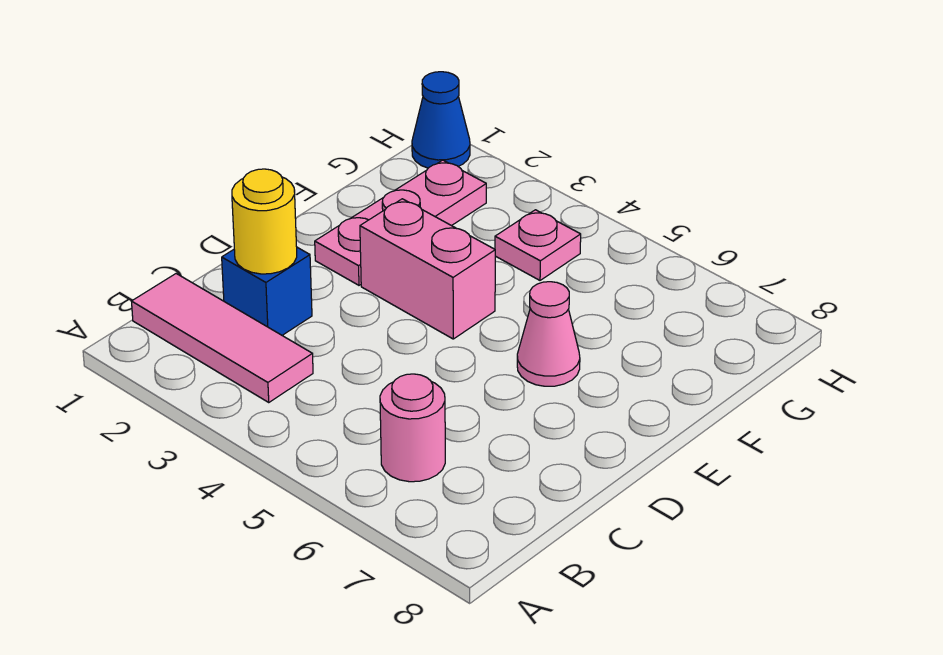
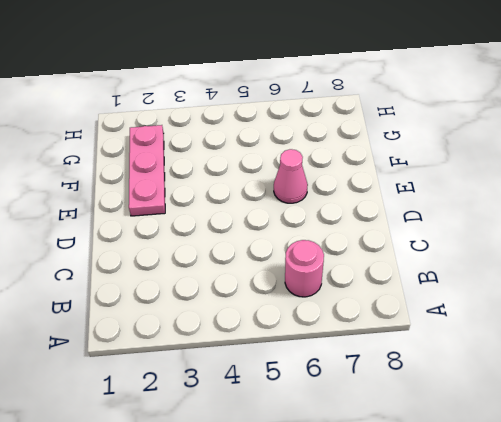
none -> pink tile B1:B3 level 1
none -> blue brick C2 level 1

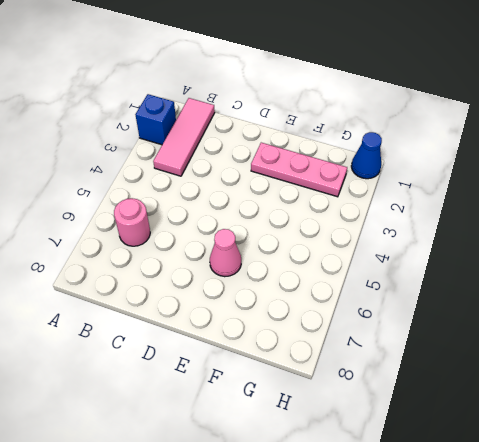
blue brick A2 level 1 -> blue brick C2 level 1
none -> pink brick E3:E4 level 1
none -> pink plate G4 level 1

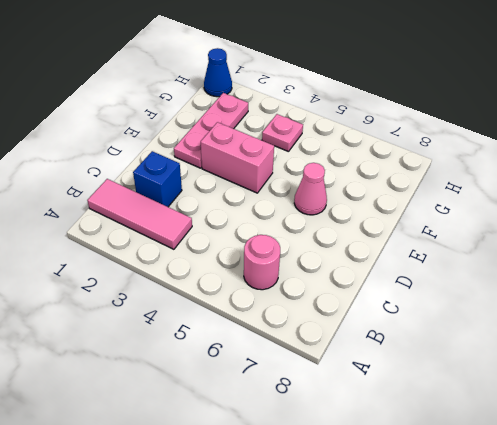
none -> yellow round brick C2 level 2

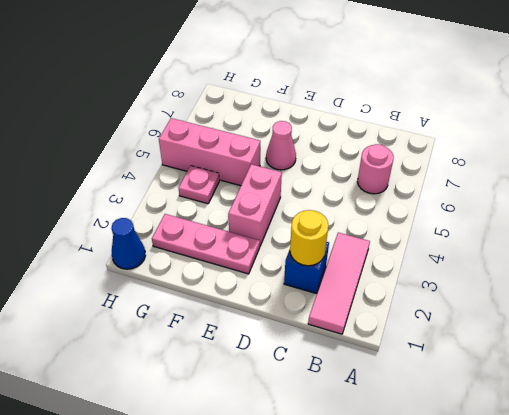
pink brick F5:H5 level 1 -> none

